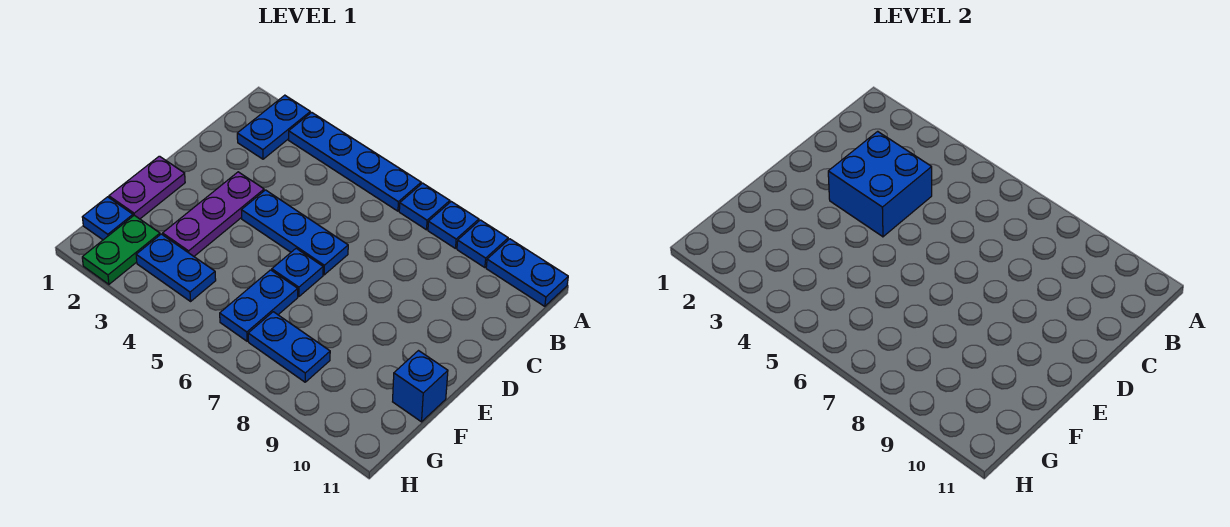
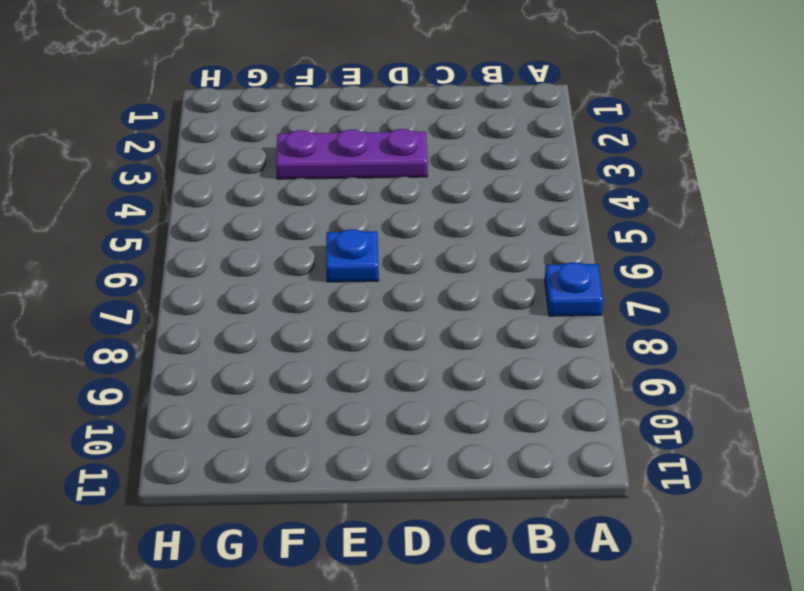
none -> blue plate A2:B2 level 1
none -> blue plate A3:A6 level 1
none -> blue plate A8 level 1

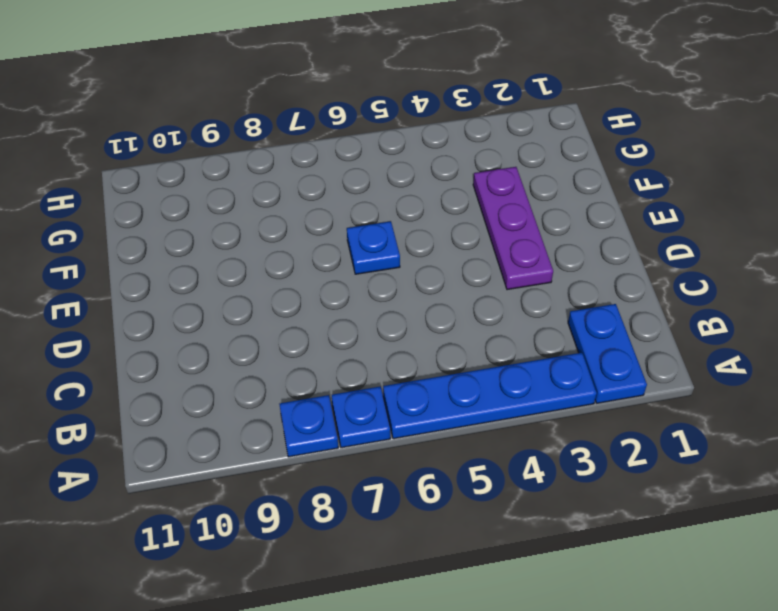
none -> blue plate A9 level 1
none -> blue plate A10:A11 level 1
none -> blue plate D4:D6 level 1

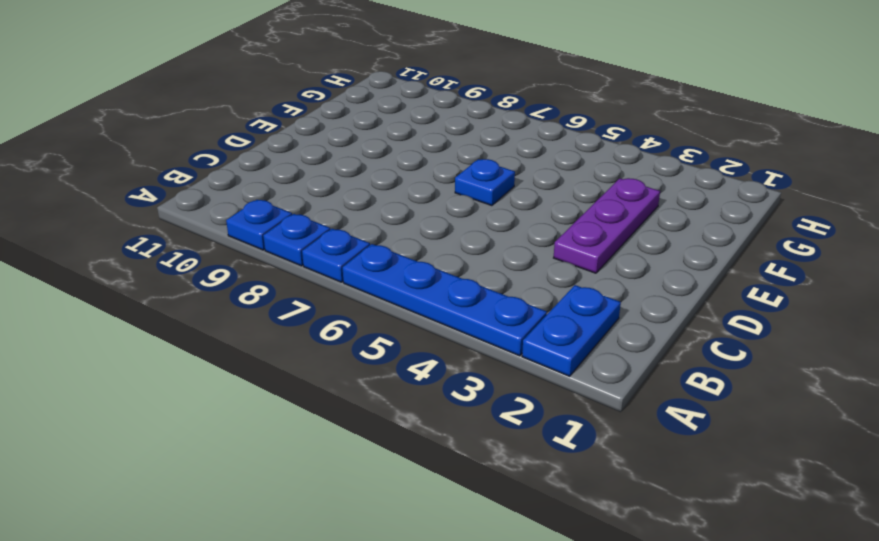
none -> blue plate A10:A11 level 1
none -> blue plate D4:D6 level 1
none -> purple plate E1:F1 level 1

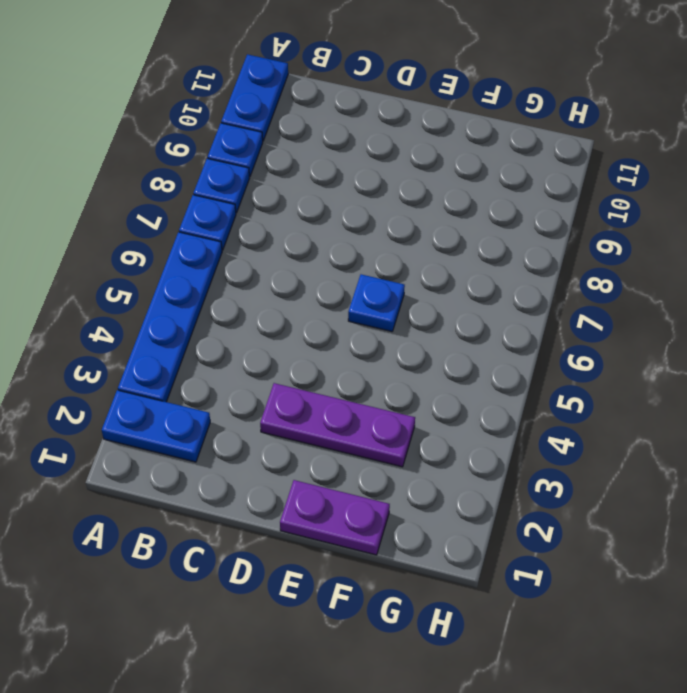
none -> blue plate D4:D6 level 1
none -> blue plate F6:G6 level 1
none -> blue brick F11 level 1

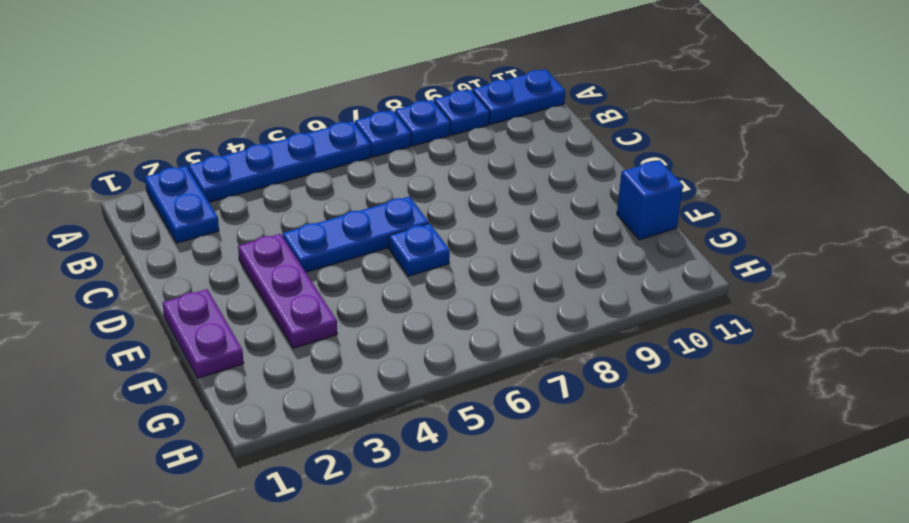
none -> blue plate F6:G6 level 1
none -> blue plate G1 level 1
none -> green plate G2:H2 level 1

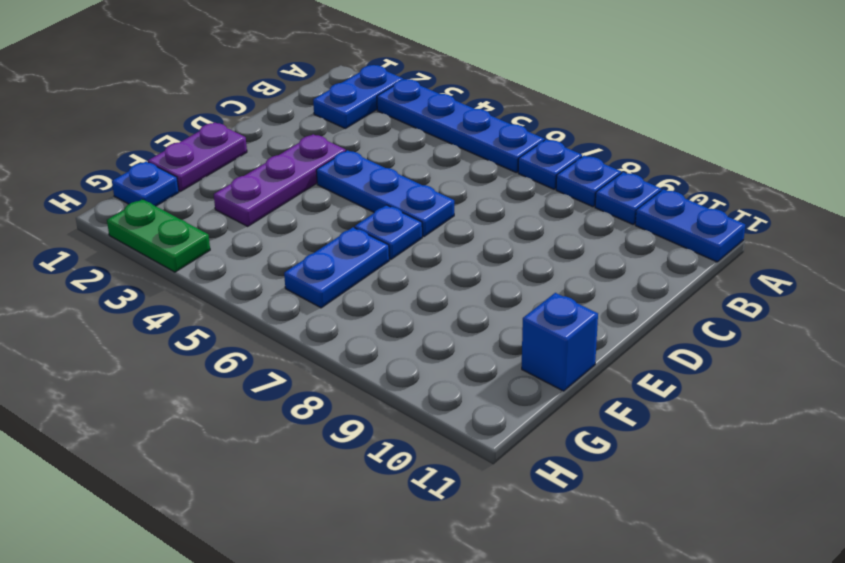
green plate H2:H3 level 1 -> green plate G2:H2 level 1
none -> blue plate G3:G4 level 1
none -> blue plate G7:G8 level 1
none -> blue brick C3:D4 level 2

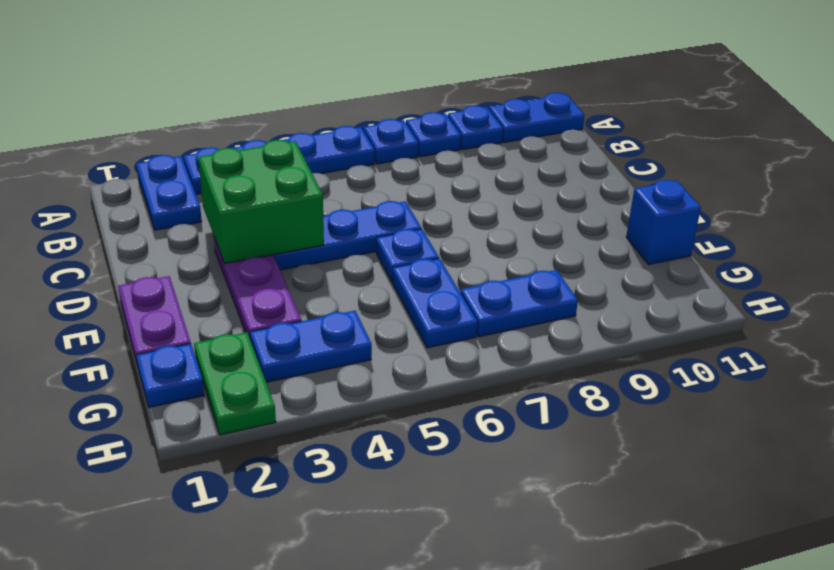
green brick C3:D4 level 2 -> blue brick C3:D4 level 2

